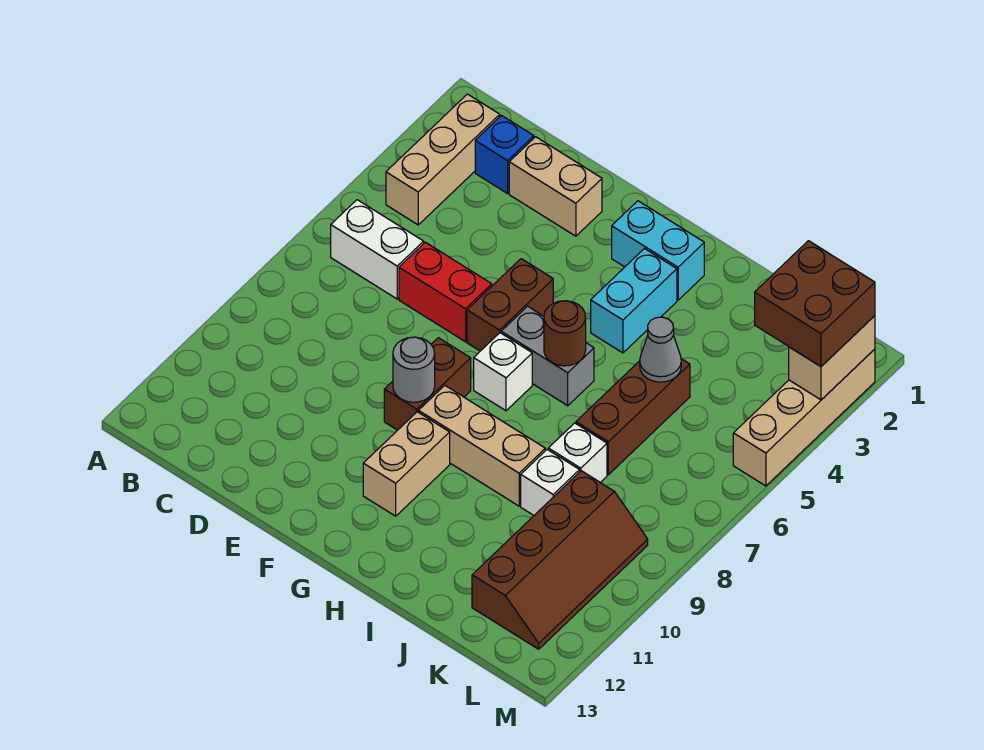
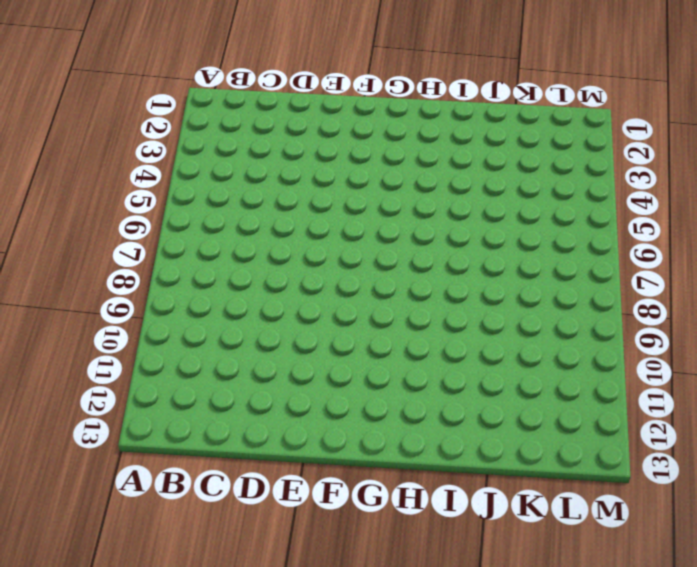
none -> tan brick B2:B4 level 1
none -> white brick B6:C6 level 1
none -> blue brick C2 level 1

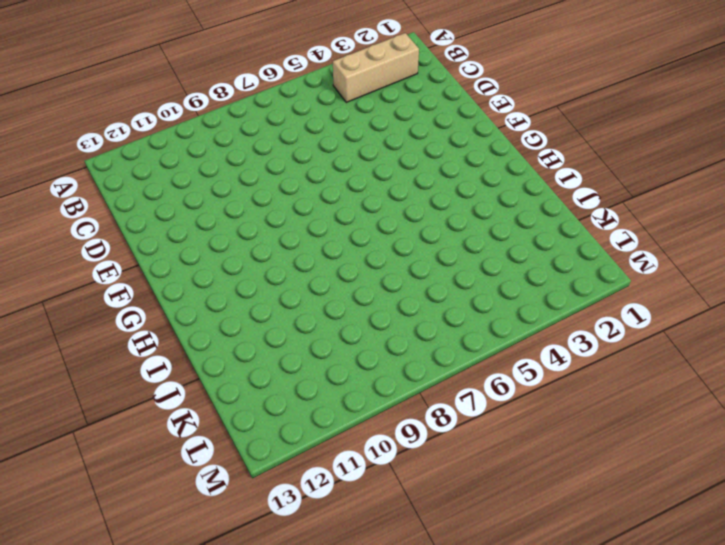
none -> white brick B6:C6 level 1
none -> blue brick C2 level 1
none -> tan brick D2:E2 level 1

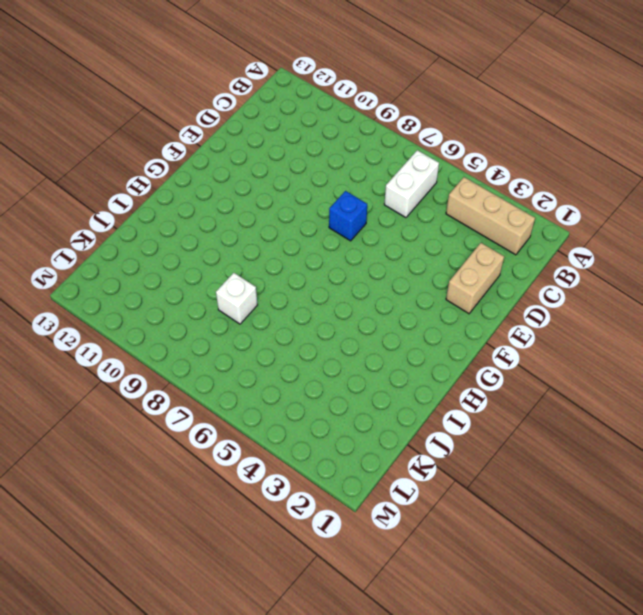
blue brick E7 level 1 -> blue brick C2 level 1
none -> red brick D6:E6 level 1
none -> brown brick F5:F6 level 1
none -> brown brick F8:F9 level 1

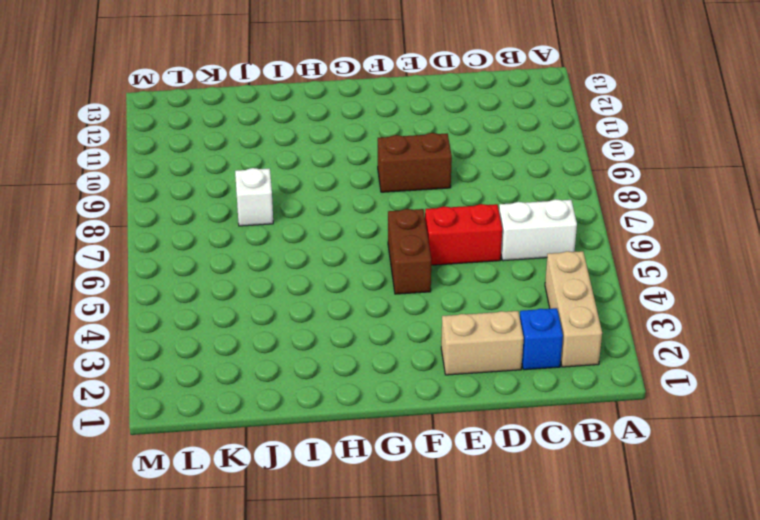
brown brick E9:F9 level 1 -> brown brick F8:F9 level 1
none -> cyan brick G2:H2 level 1
none -> grey brick G6:H6 level 1
none -> white brick G7 level 1

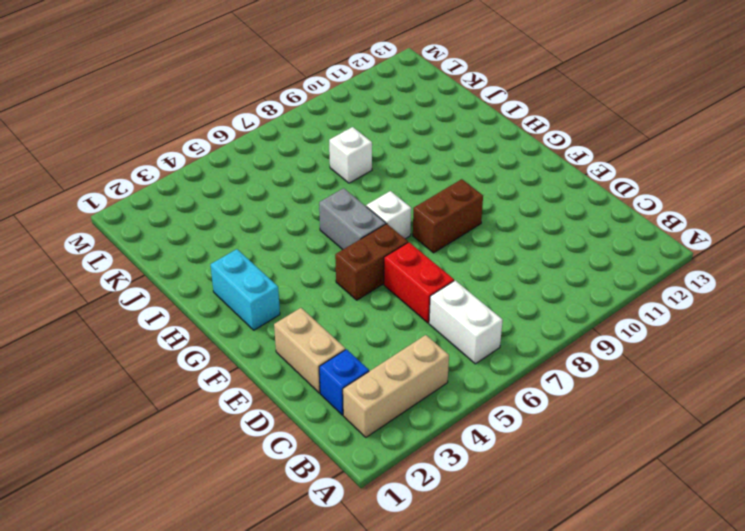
none -> tan brick G9:I9 level 1
none -> tan brick G10:G11 level 1
none -> cyan brick H3:H4 level 1

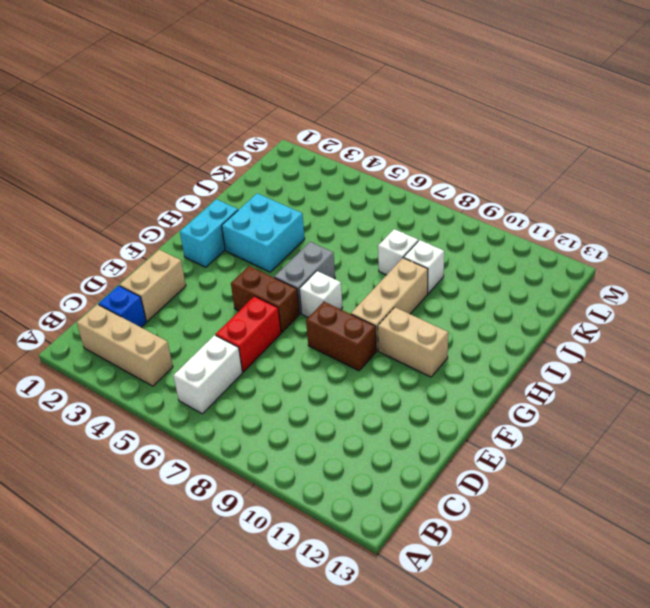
cyan brick H3:I4 level 1 -> cyan brick H3:H4 level 1
none -> brown brick J5:J7 level 1
none -> brown slope K9:L12 level 1 top K
none -> tan brick M2:M5 level 1

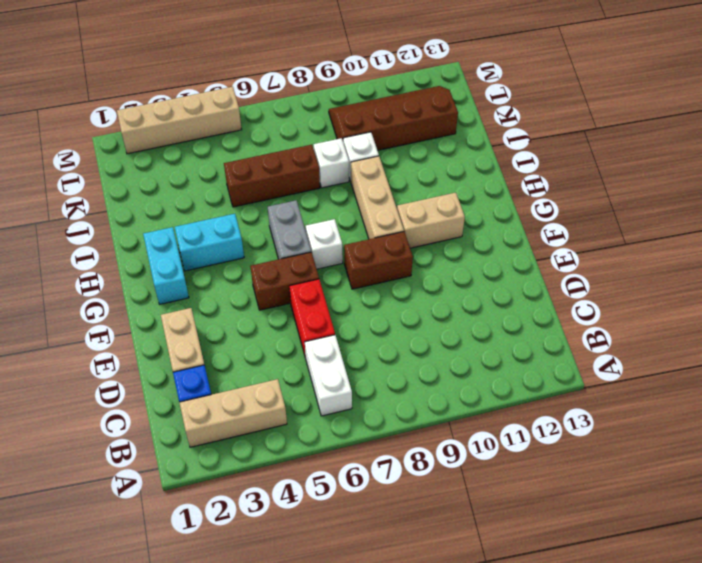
none -> grey round brick F9 level 2
none -> brown round brick H6 level 2
none -> grey cone J5 level 2

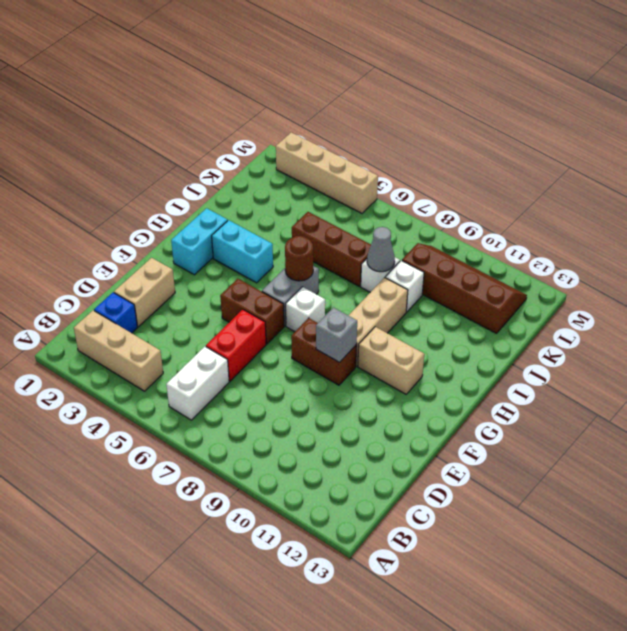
grey brick F9 level 2 -> grey round brick F9 level 2
grey cone J8 level 2 -> grey cone J5 level 2
none -> tan brick M2:M3 level 2
none -> brown brick L2:M3 level 3

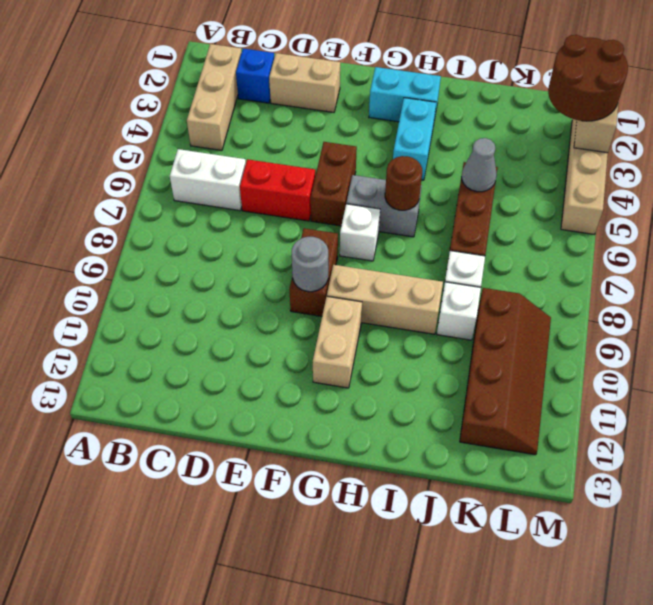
brown round brick L2:M3 level 3 -> brown brick L2:M3 level 3

